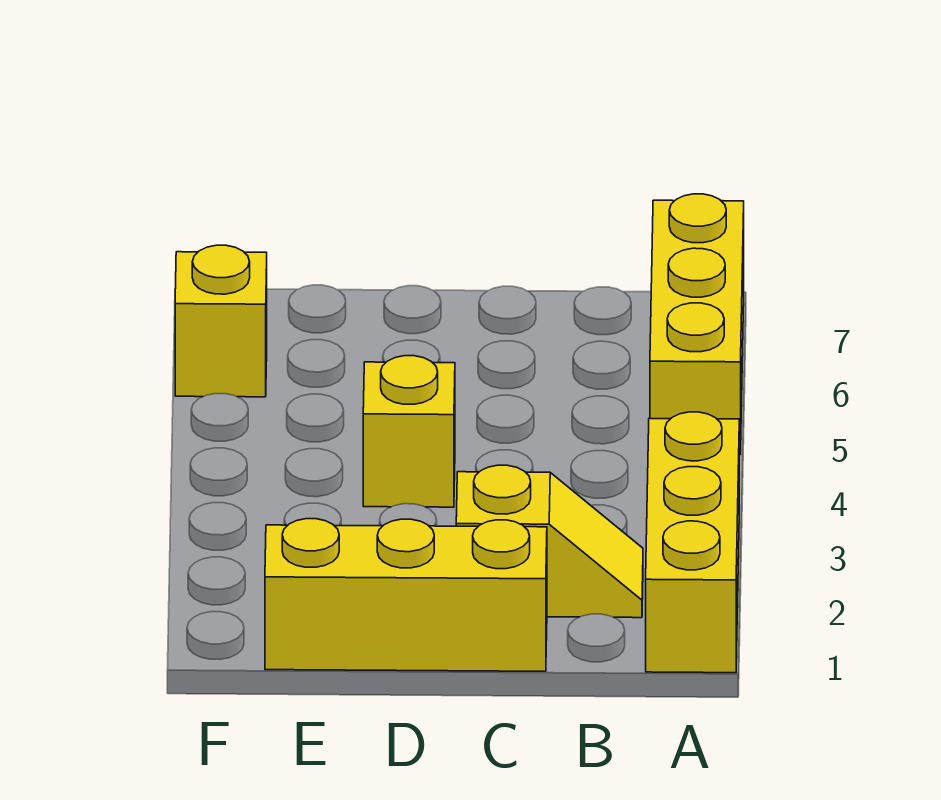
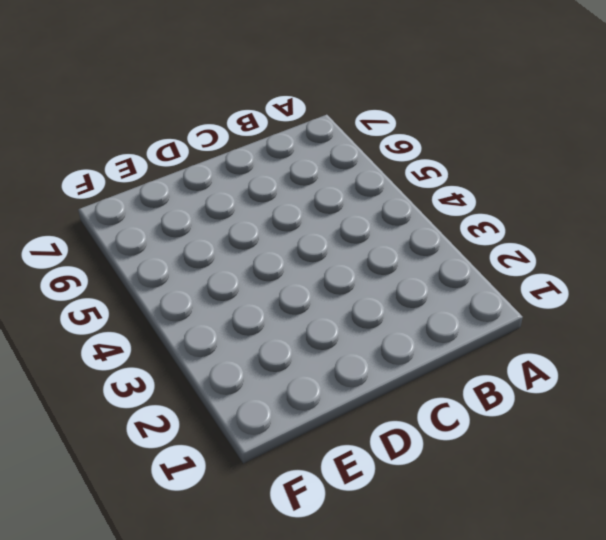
none -> yellow brick A1:A3 level 1
none -> yellow brick A5:A7 level 1

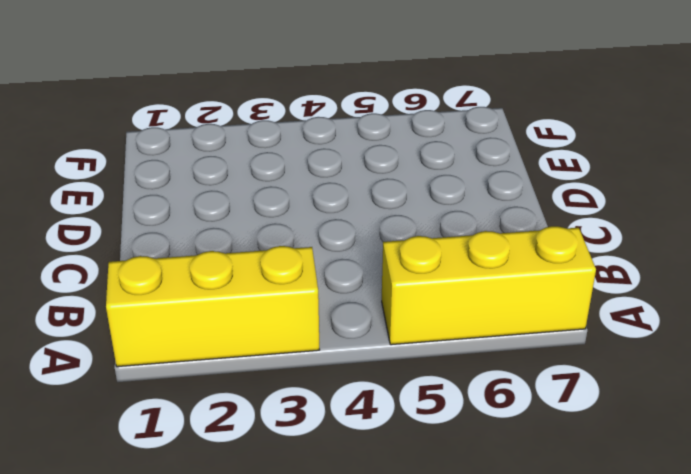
none -> yellow slope B2:C2 level 1 top C
none -> yellow brick C1:E1 level 1

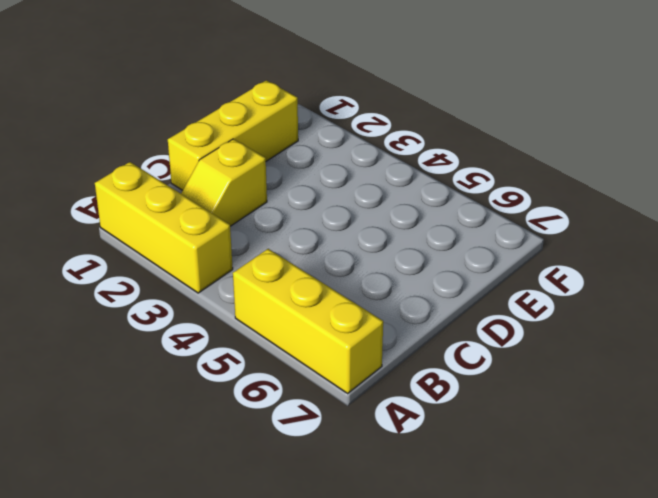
none -> yellow brick D4 level 1
none -> yellow brick F6 level 1

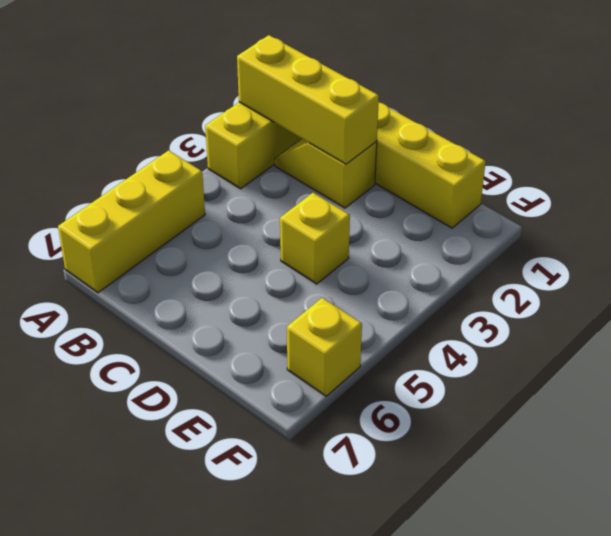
yellow brick A2:C2 level 2 -> none

